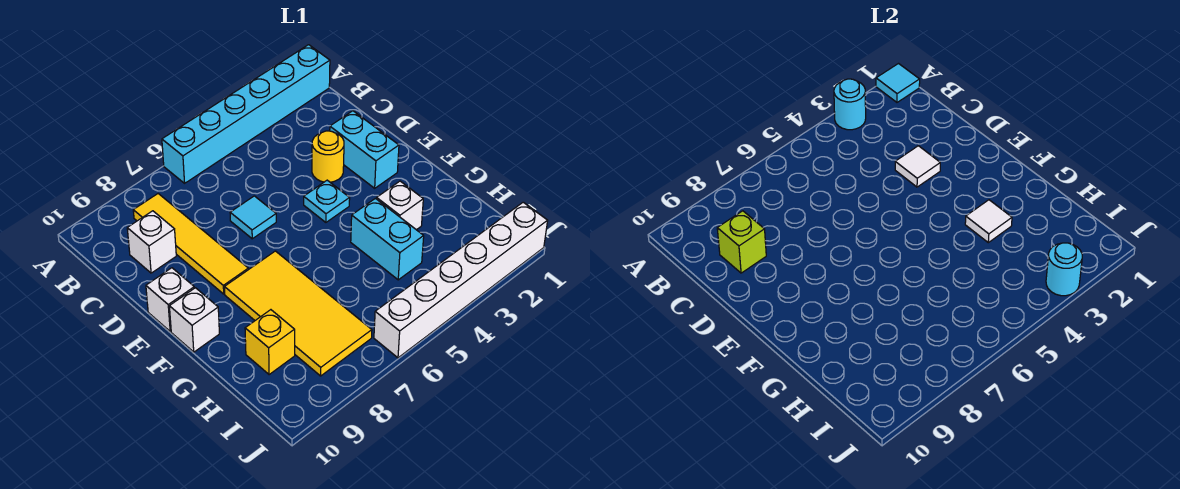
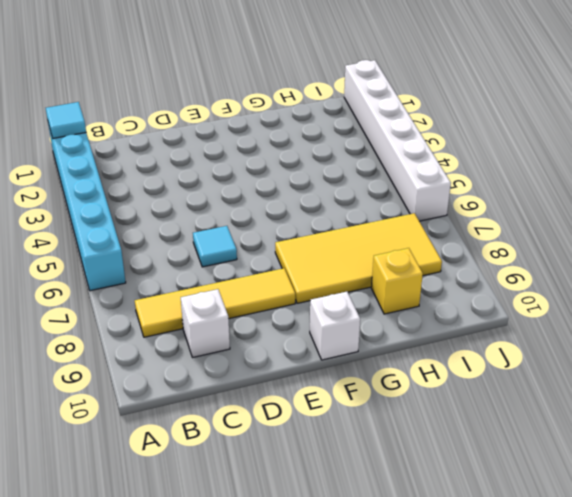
none -> cyan brick D2:E2 level 1
none -> yellow round brick D3 level 1
none -> cyan plate E4 level 1

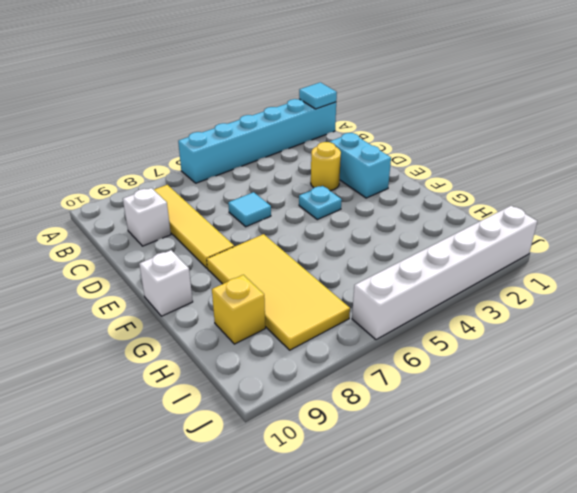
none -> white brick E10 level 1
none -> white brick G3 level 1
none -> cyan brick G4:H4 level 1

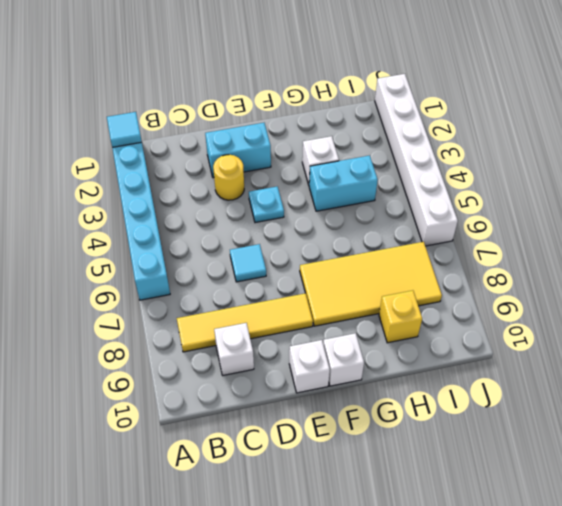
none -> cyan round brick A3 level 2
none -> lime brick C9 level 2
none -> white tile D3 level 2

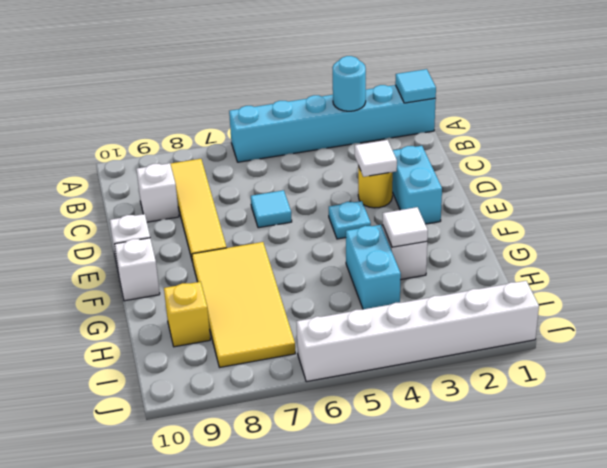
none -> lime brick C9 level 2
none -> cyan round brick J3 level 2

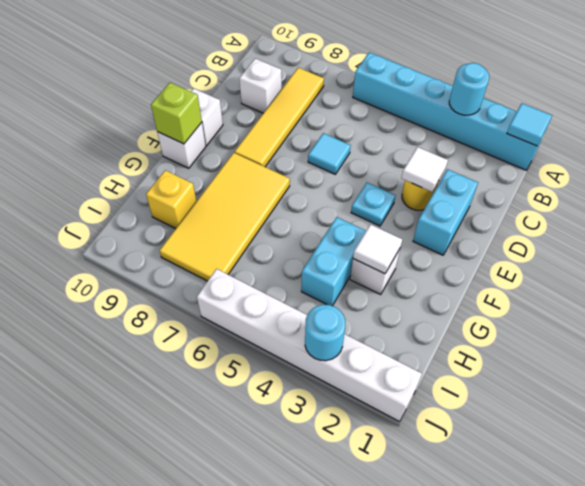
lime brick F10 level 2 -> lime brick C9 level 2

